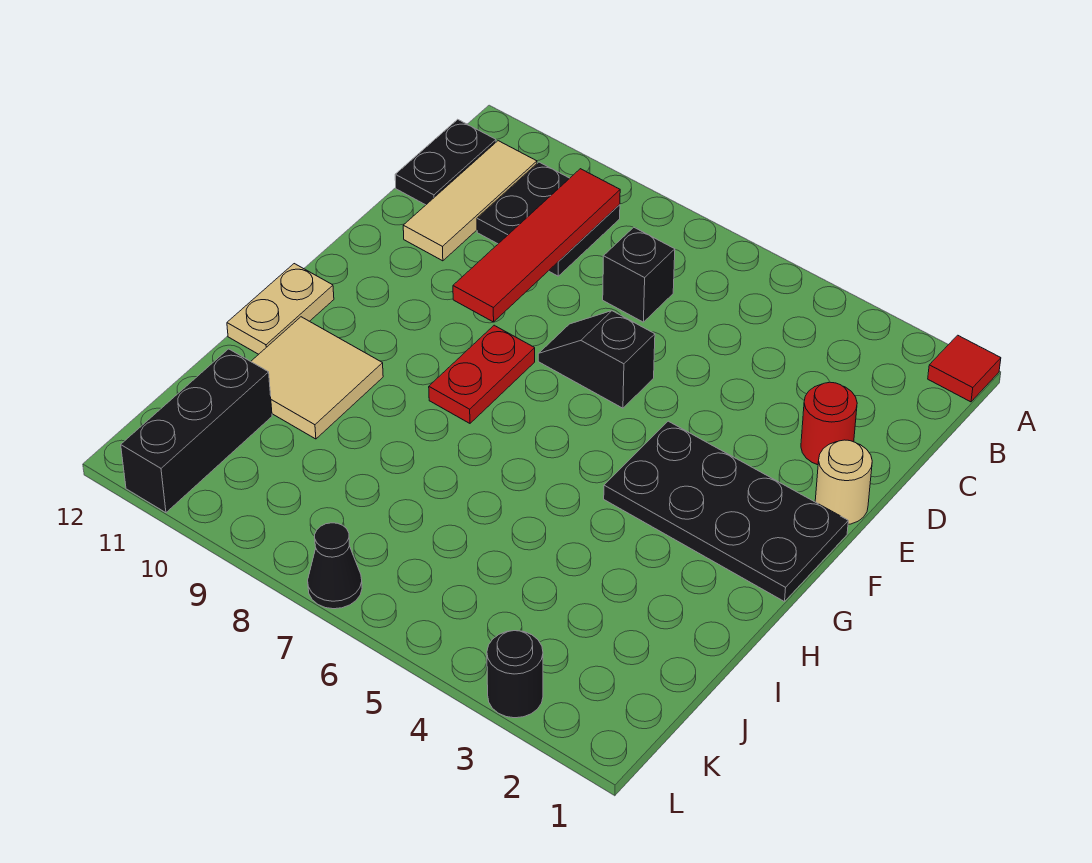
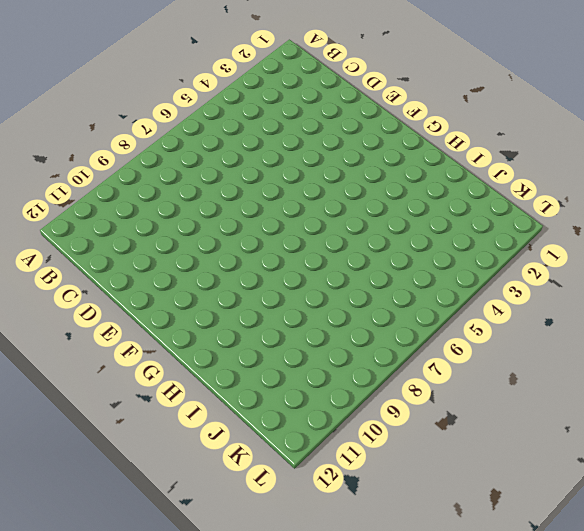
none -> red tile A1 level 1
none -> black plate B9:C10 level 1
none -> tan tile B11:D11 level 1

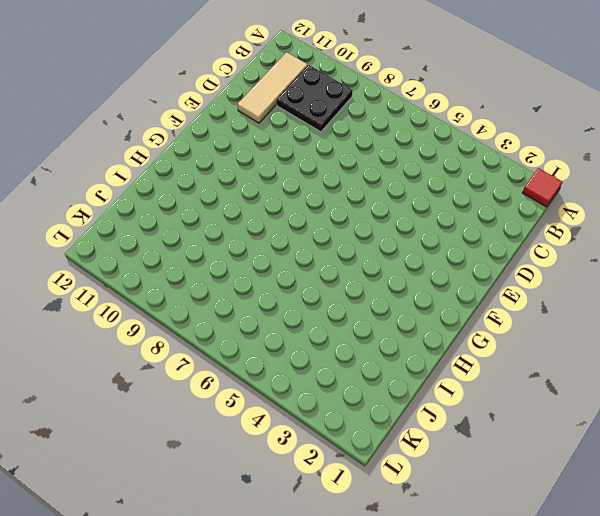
none -> black plate B12:C12 level 1
none -> black brick C7 level 1
none -> red round brick D2 level 1

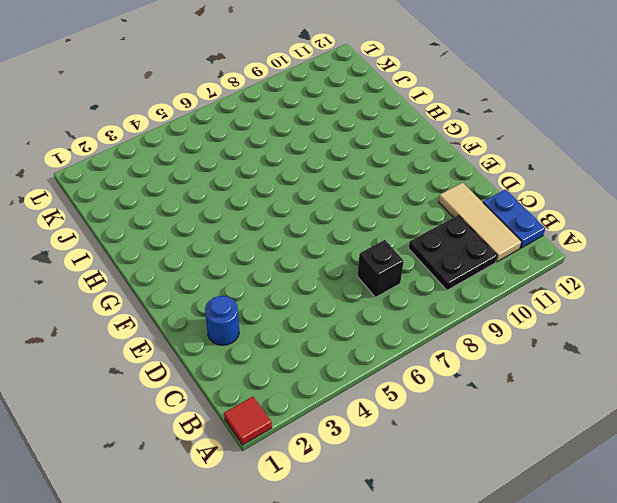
blue plate B12:C12 level 1 -> black plate B12:C12 level 1
blue round brick D2 level 1 -> red round brick D2 level 1
none -> tan round brick E1 level 1
none -> black slope E6:E7 level 1 top 6
none -> black plate F1:G4 level 1

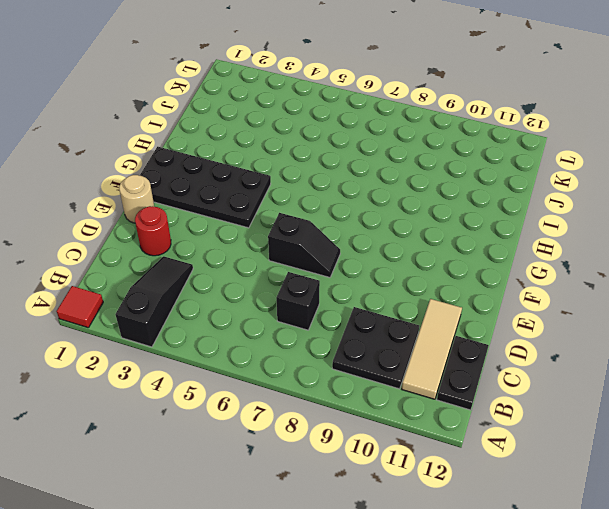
black slope A3:C3 level 1 top A -> none
none -> red plate F8:G8 level 1
none -> tan plate G12:H12 level 1
none -> tan tile H10:I11 level 1

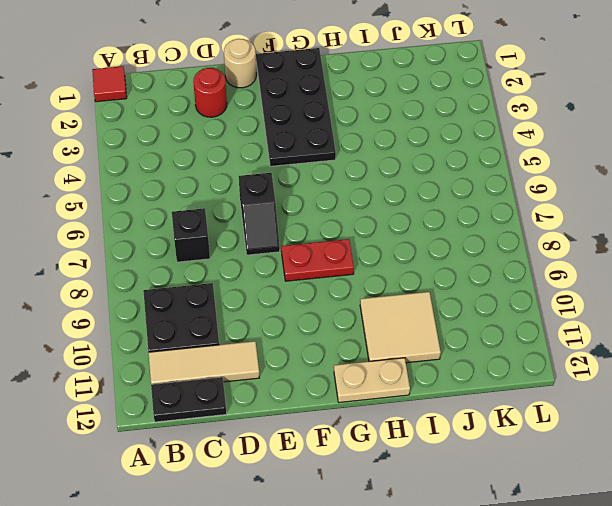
none -> black brick J11:L11 level 1
none -> black round brick L3 level 1
none -> black cone L7 level 1

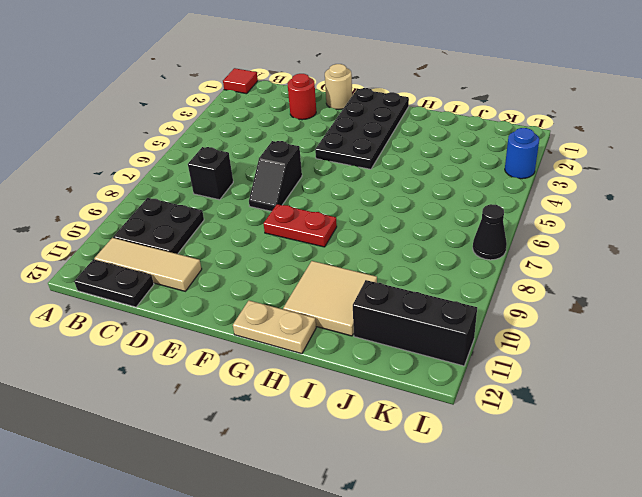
blue round brick L3 level 1 -> black round brick L3 level 1
none -> red tile B9:E9 level 2

